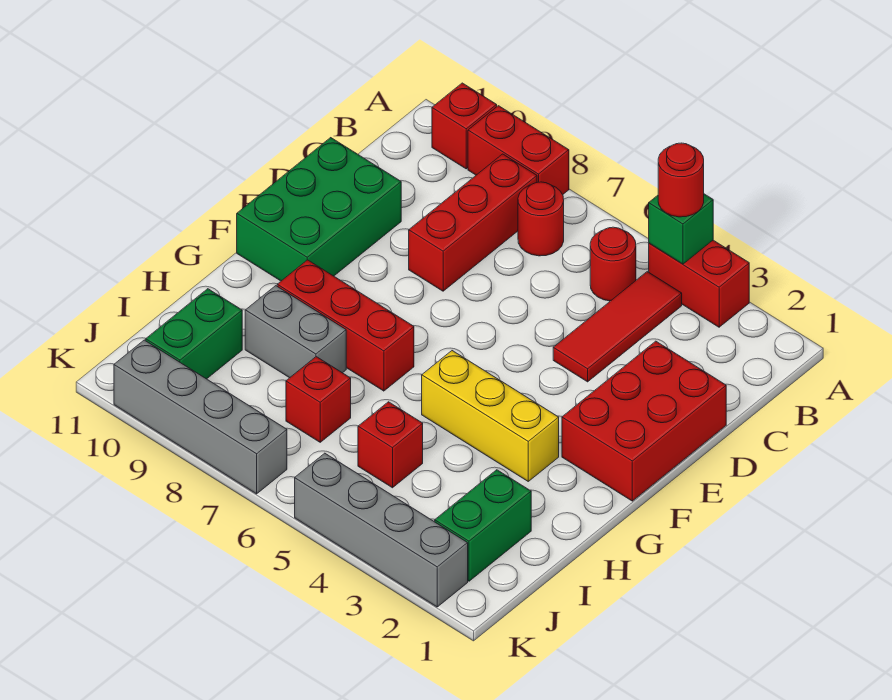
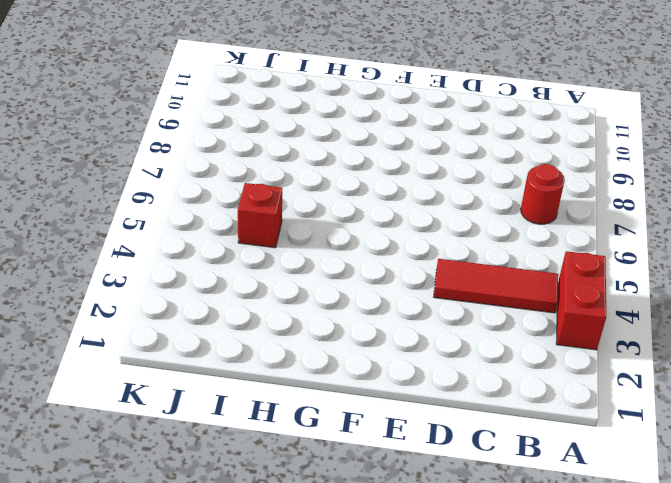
none -> red brick A8:A9 level 1
none -> red brick A10 level 1
none -> red round brick B5 level 1

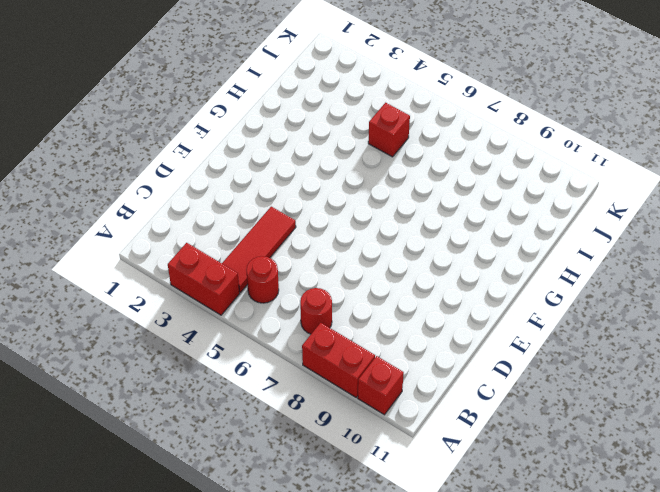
none -> red brick B8:D8 level 1
none -> red brick D1:F2 level 1
none -> green brick D10:F11 level 1

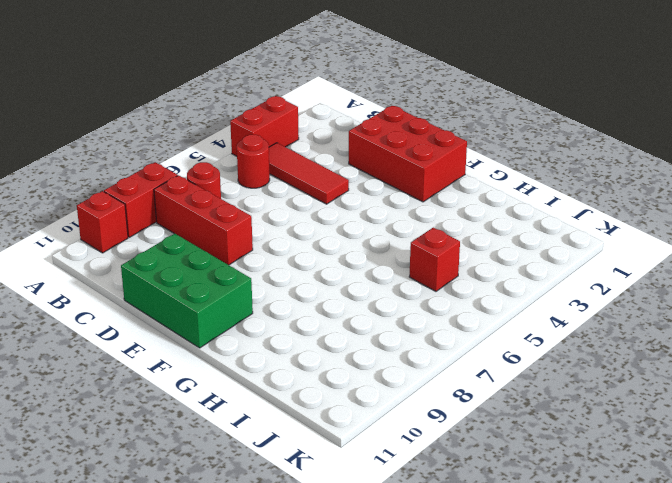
none -> yellow brick G3:G5 level 1
none -> red brick G7:G9 level 1
none -> grey brick H8:H9 level 1

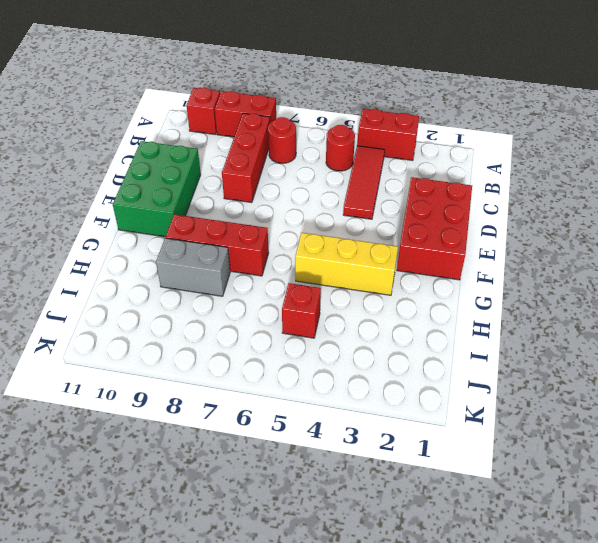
none -> green brick I2:J2 level 1
none -> red brick I7 level 1
none -> green brick I10:J10 level 1

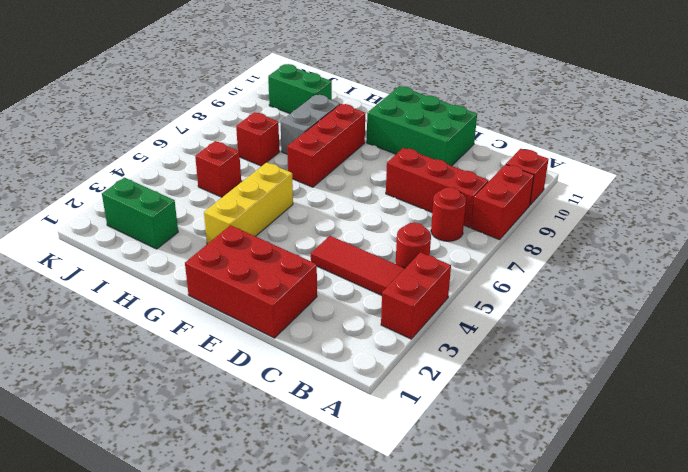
none -> grey brick K2:K5 level 1
none -> grey brick K7:K10 level 1
none -> green brick A4 level 2

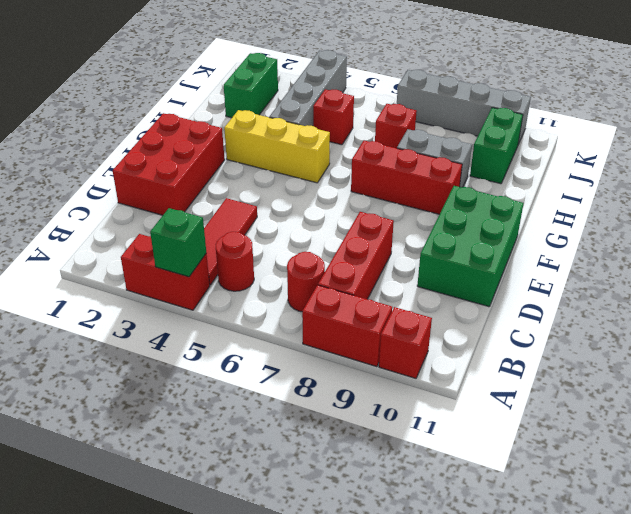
grey brick H4:K4 level 1 -> grey brick K2:K5 level 1
none -> red round brick A4 level 3

